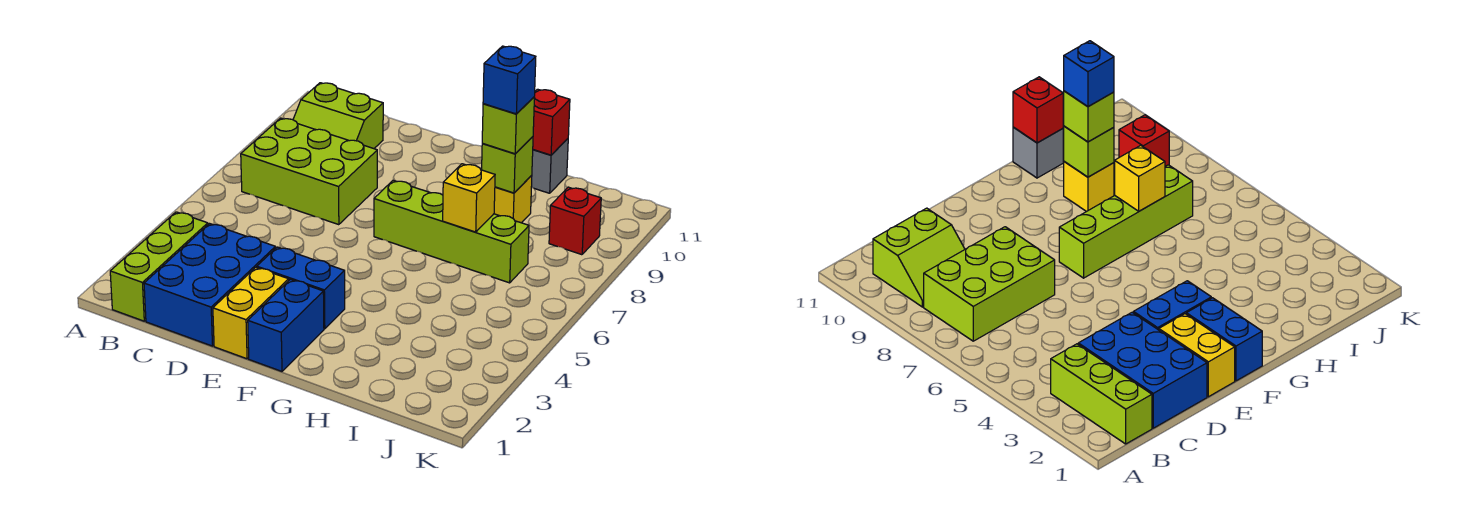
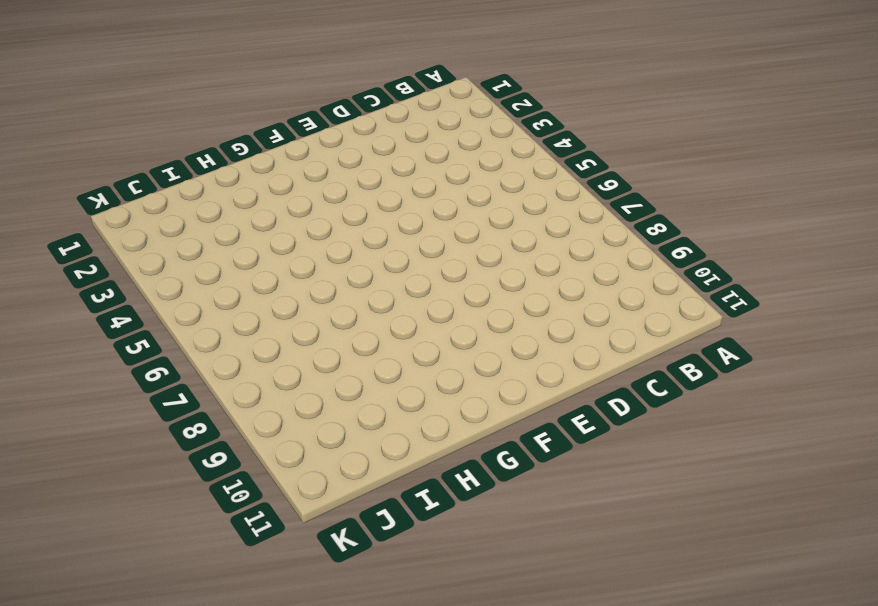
none -> lime brick B1:B3 level 1
none -> lime brick B7:D8 level 1
none -> lime slope B9:C10 level 1 top 10

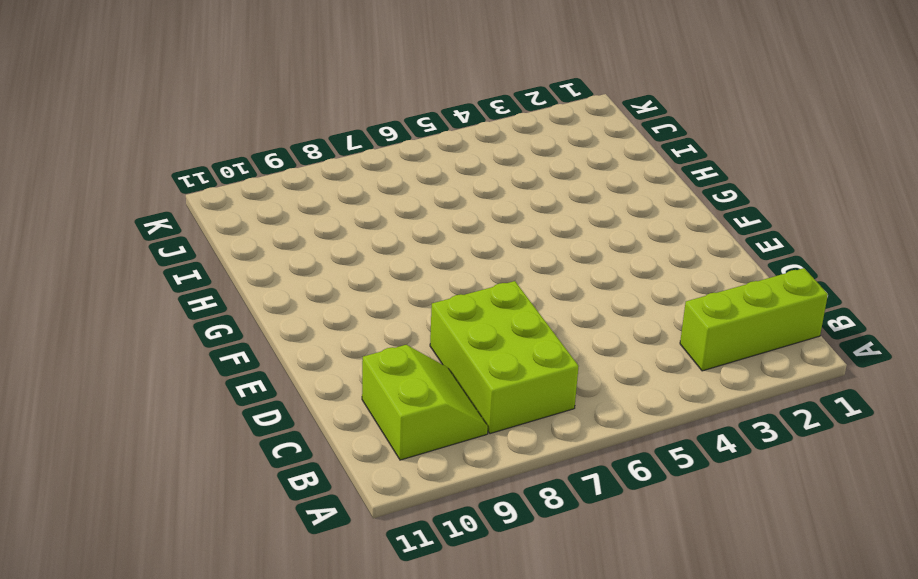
none -> blue brick C1:D3 level 1
none -> yellow brick E1:E2 level 1
none -> blue brick E3:F3 level 1

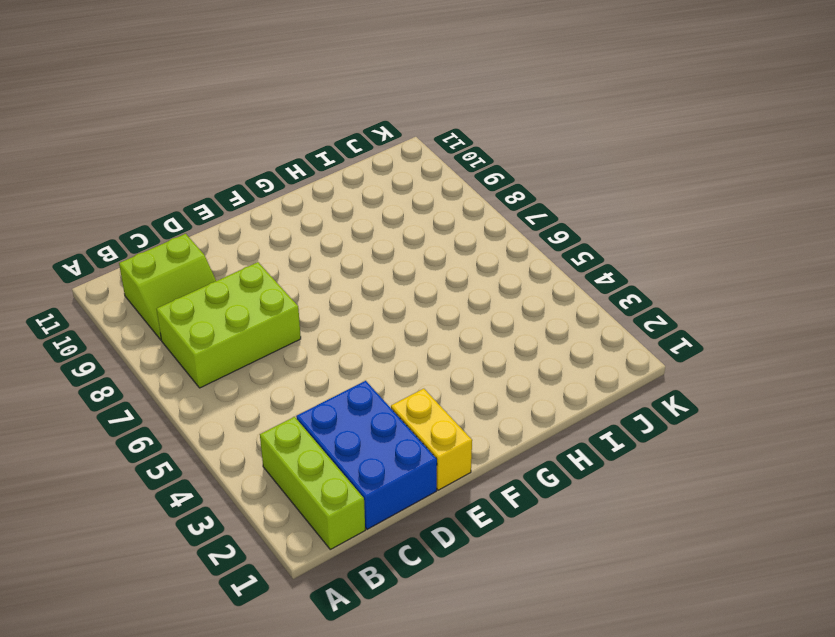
none -> blue brick E3:F3 level 1
none -> blue brick F1:F2 level 1
none -> lime brick F7:I7 level 1

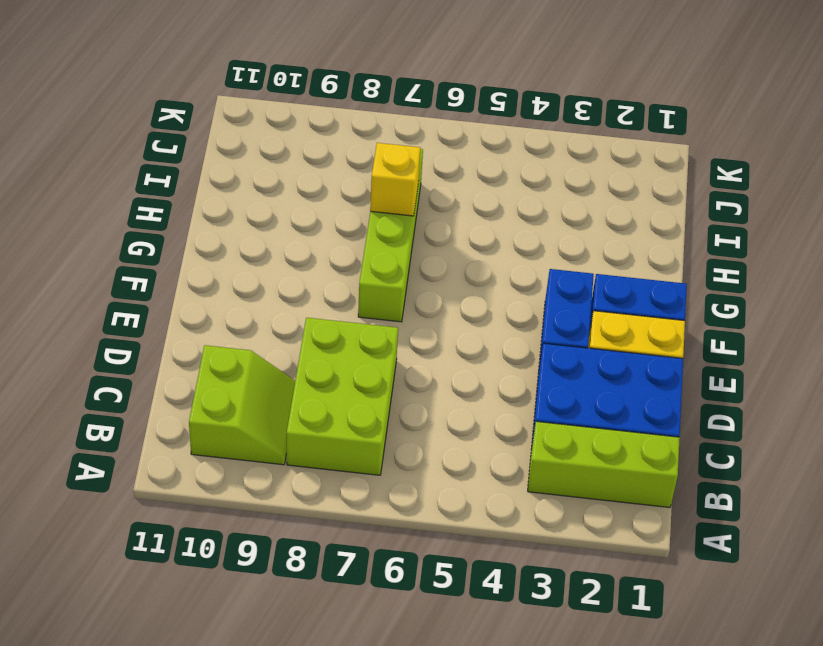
none -> yellow brick H9 level 1
none -> grey brick H11 level 1
none -> red brick J9 level 1

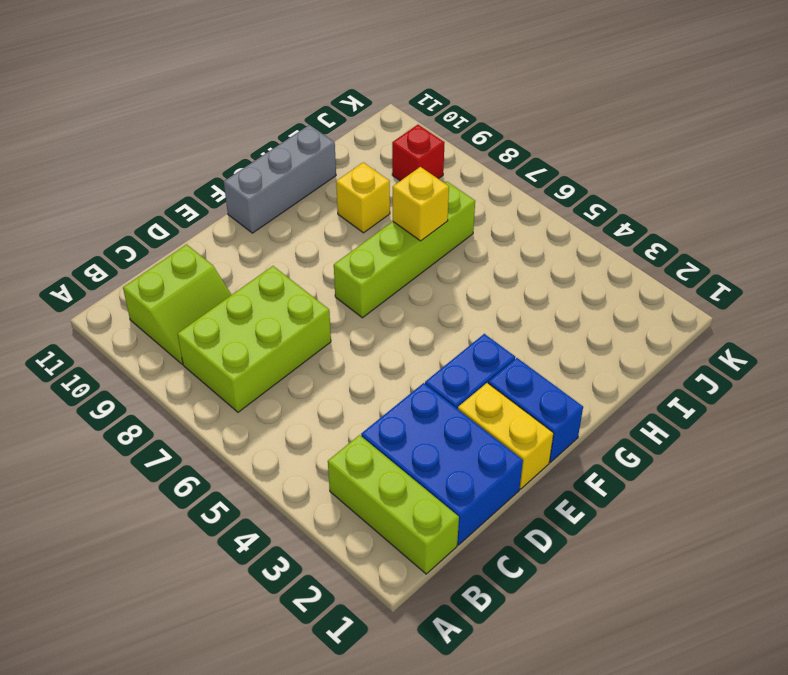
grey brick F11:H11 level 1 -> grey brick H11 level 1
none -> lime brick H9 level 2
none -> red brick H11 level 2
none -> lime brick H9 level 3

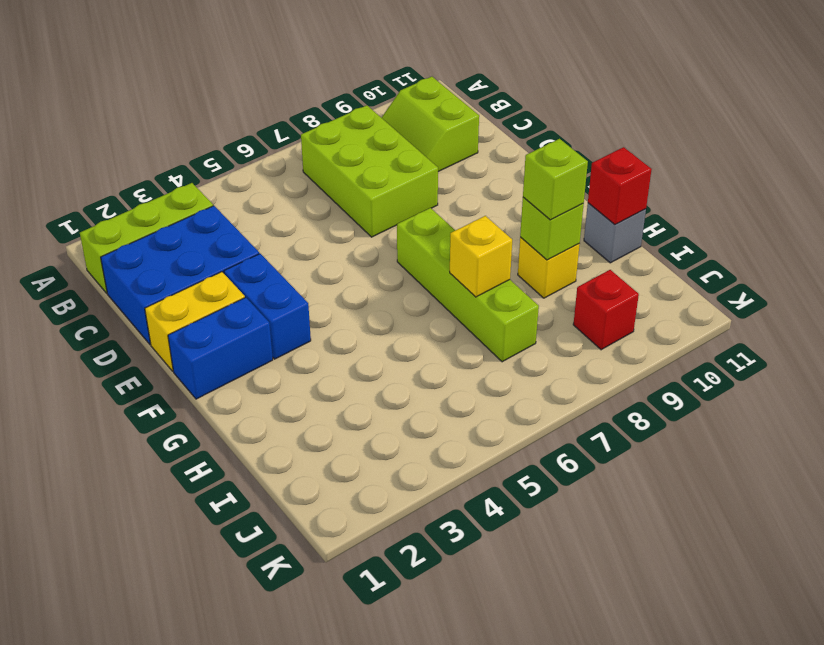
none -> blue brick H9 level 4

